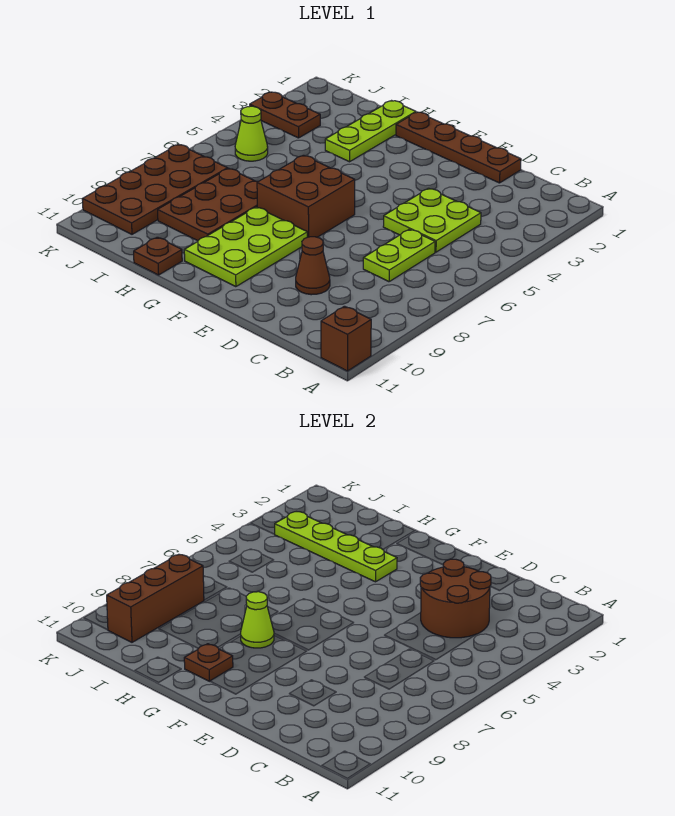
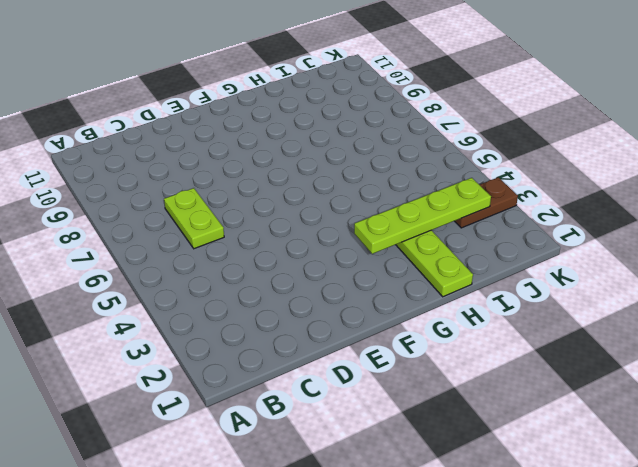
none -> brown brick A11 level 1
none -> lime plate C4:D5 level 1
none -> brown plate D1:G1 level 1

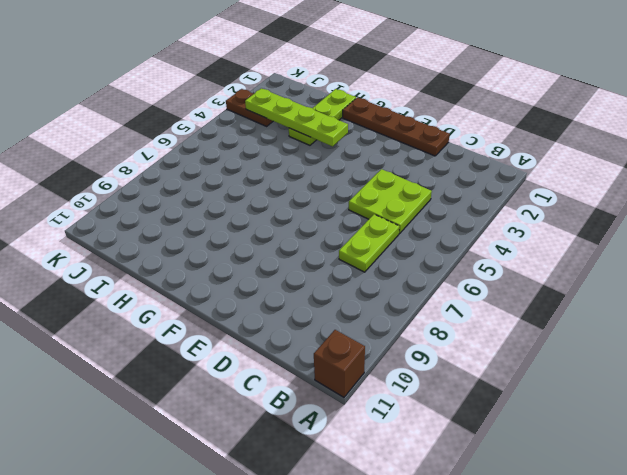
none -> brown cone D9 level 1
none -> brown brick F6:G7 level 1
none -> lime plate F8:G10 level 1

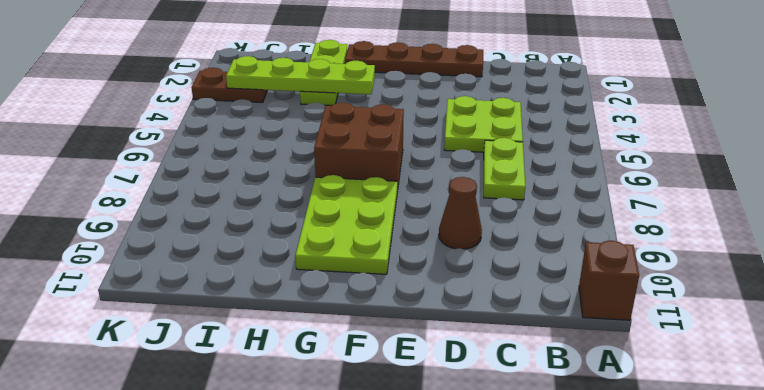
none -> brown plate H7:I9 level 1
none -> brown plate H11 level 1
none -> lime cone J5 level 1

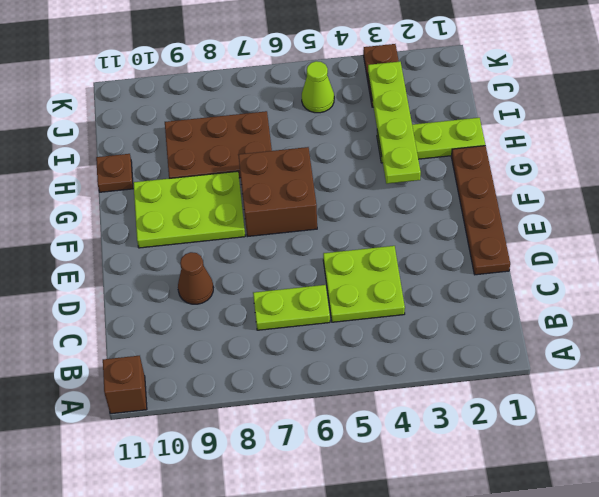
none -> brown plate J7:K10 level 1
none -> brown round brick C3:D4 level 2
none -> lime cone G8 level 2

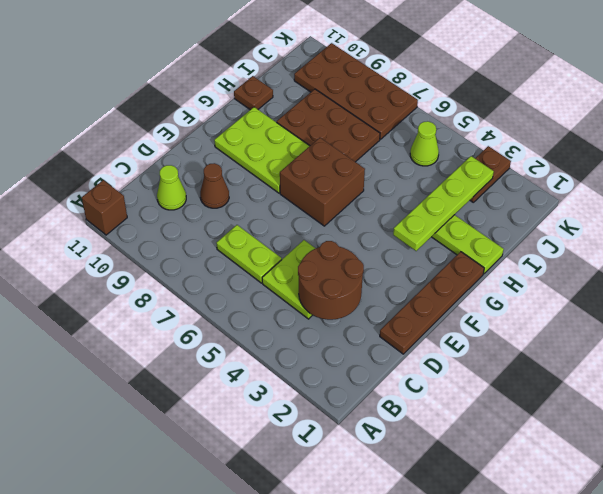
lime cone C10 level 1 -> lime cone G8 level 2
none -> brown plate G10 level 2
none -> brown brick J8:J10 level 2

